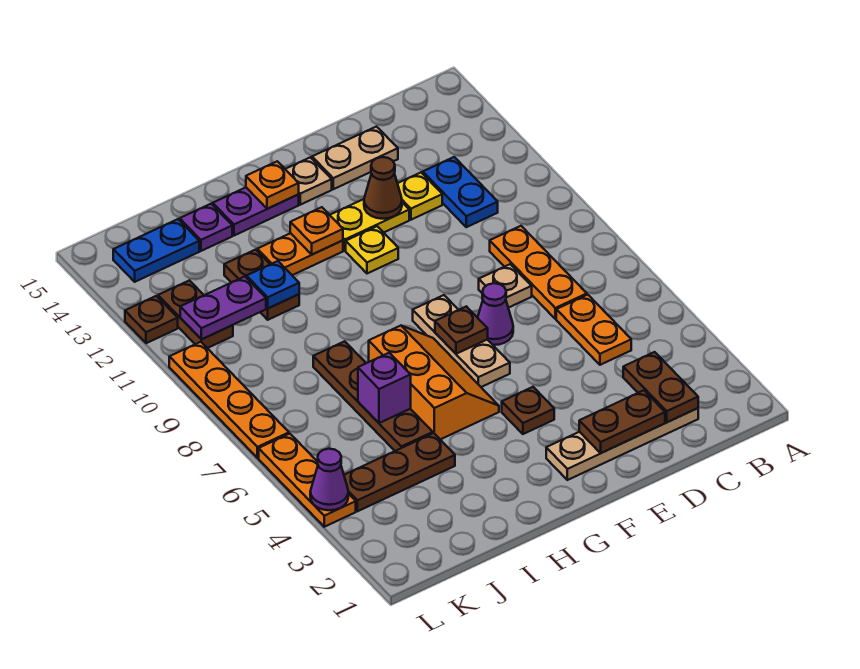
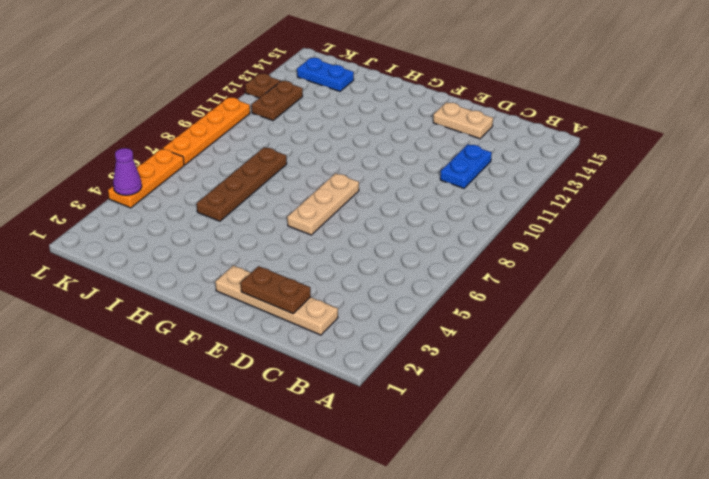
none -> orange plate C5:C6 level 1
none -> orange plate C7:C9 level 1
none -> tan plate D8 level 1
none -> yellow plate D12 level 1

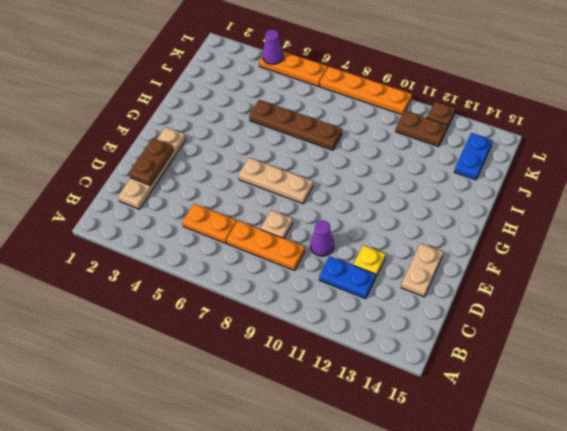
purple cone D10 level 1 -> purple cone E7 level 1
none -> yellow plate E12:F12 level 1
none -> brown plate F4 level 1
none -> yellow plate F11 level 1
none -> tan plate F14 level 1

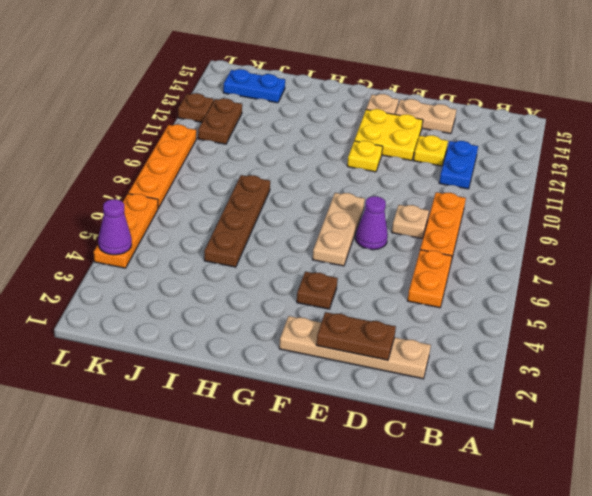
yellow plate E12:F13 level 1 -> yellow plate E12:F12 level 1
none -> orange slope G5:H7 level 1 top H
none -> orange plate G12:H12 level 1
none -> purple plate G14:H14 level 1
none -> brown plate I4:K4 level 1

